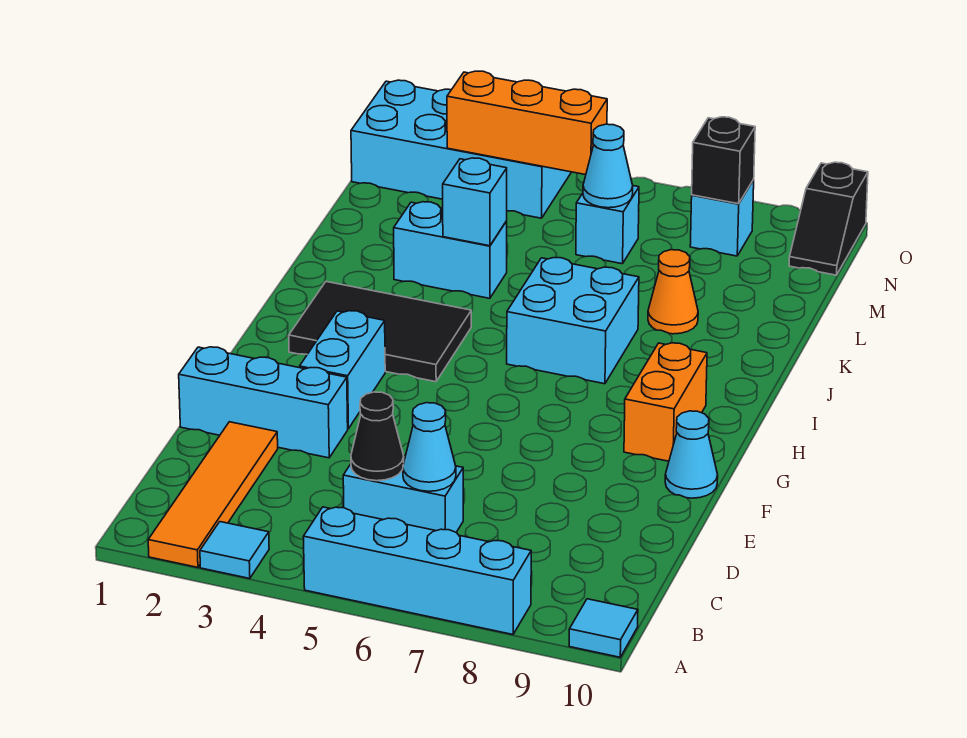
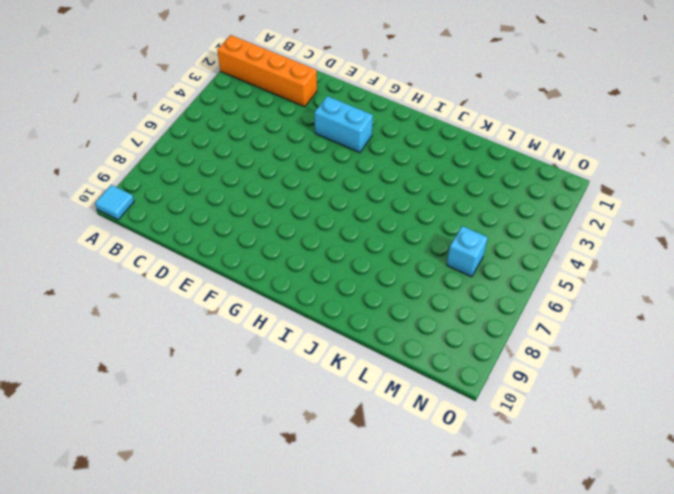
orange brick A2:D2 level 1 -> orange tile A2:D2 level 1
none -> cyan tile A3 level 1
none -> cyan brick A5:A8 level 1
none -> cyan brick C5:C6 level 1

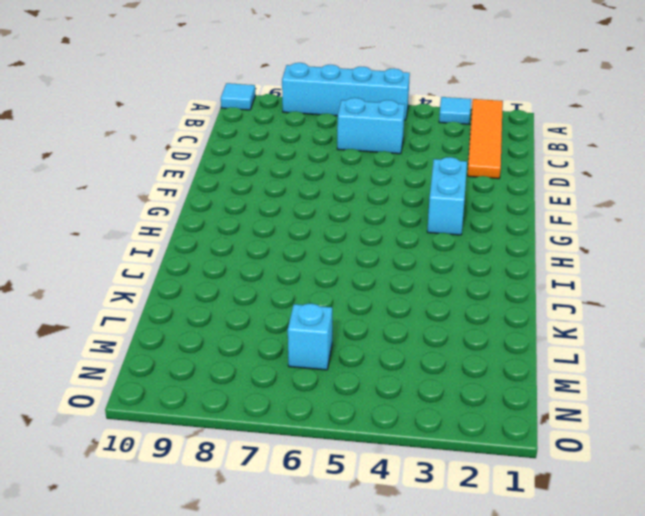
none -> cyan brick E1:E3 level 1
none -> cyan cone F10 level 1
none -> orange brick G9:H9 level 1

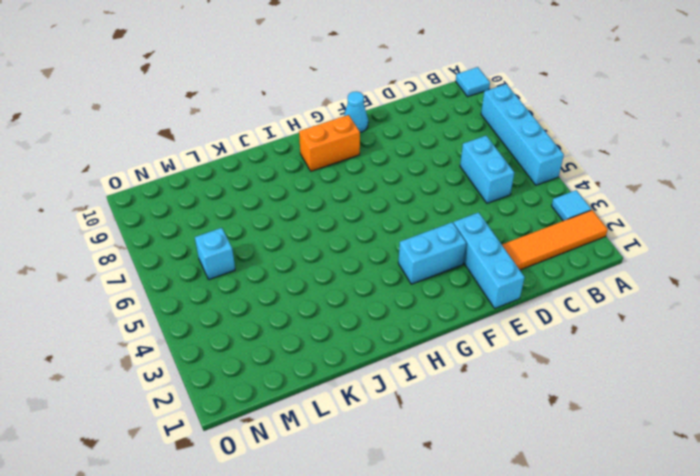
none -> black tile H2:I4 level 1
none -> cyan brick I6:J7 level 1
none -> cyan brick K3:K4 level 1

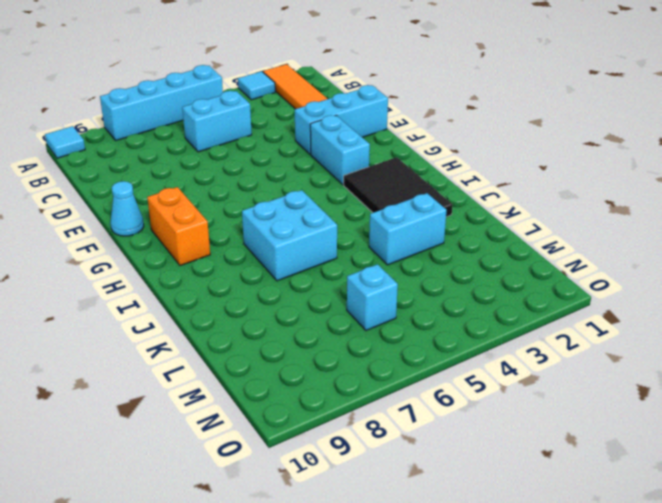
black tile H2:J3 level 1 -> black tile H2:I4 level 1
none -> orange cone K8 level 1
none -> cyan brick N1:O4 level 1
none -> cyan brick N8 level 1

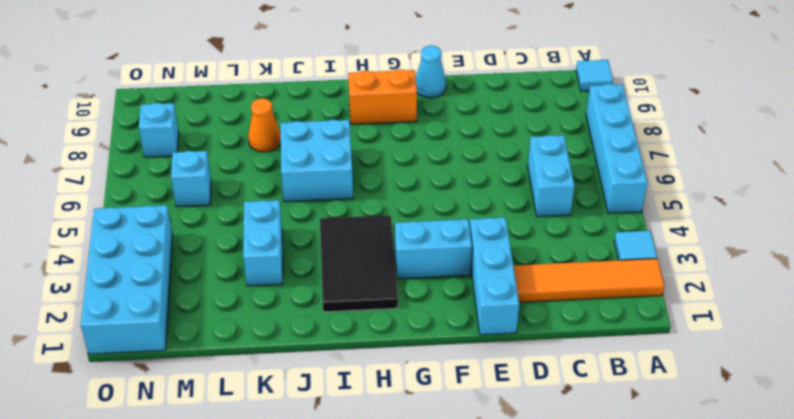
none -> black slope N10:O10 level 1 top O
none -> black cone C5 level 2
none -> cyan cone C6 level 2

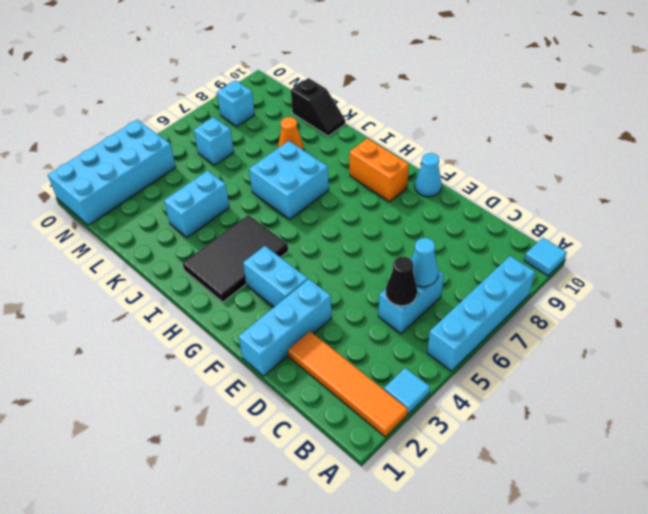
black slope K10:L10 level 1 top L -> black slope N10:O10 level 1 top O
none -> cyan brick K4 level 2
none -> cyan cone M6 level 2
none -> orange brick N3:N5 level 2

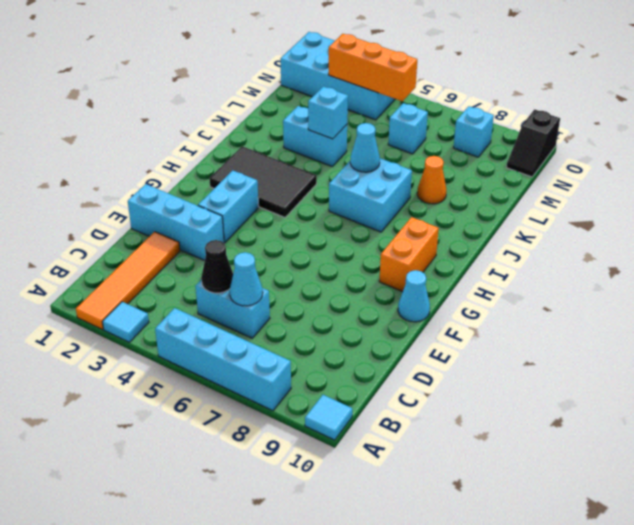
cyan cone J6 level 2 -> cyan cone M6 level 2
none -> black brick N8 level 2

